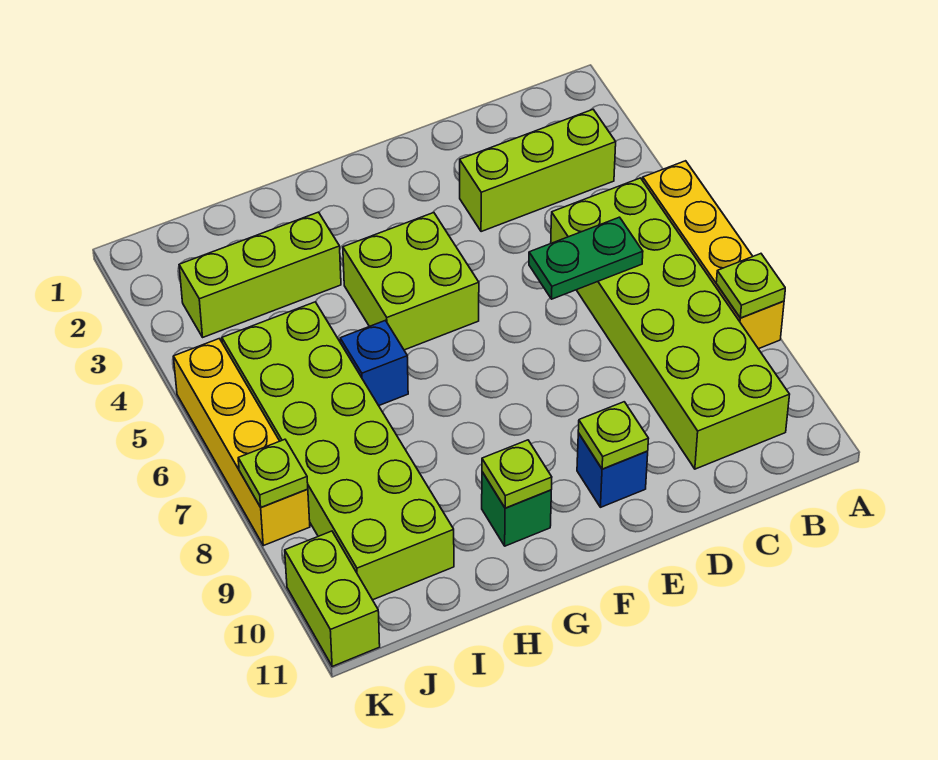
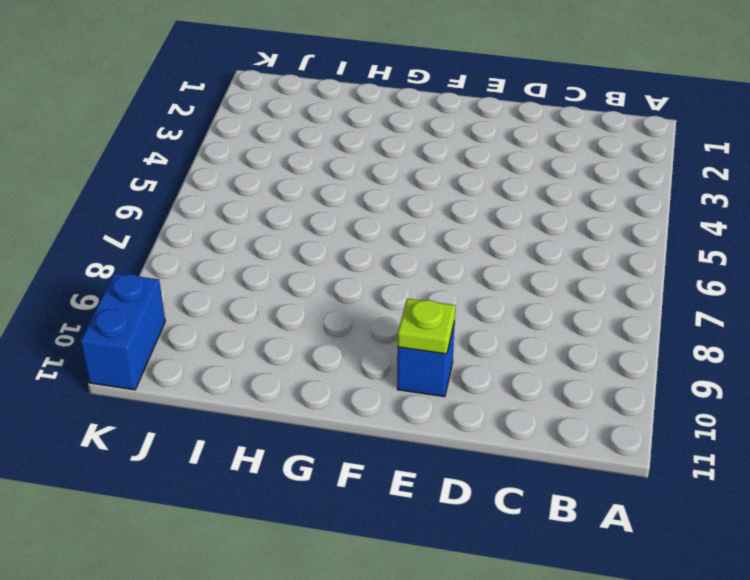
blue brick K10:K11 level 1 -> lime brick K10:K11 level 1
none -> yellow brick A5:A8 level 1
none -> lime brick B3:D3 level 1
none -> lime brick B5:C10 level 1

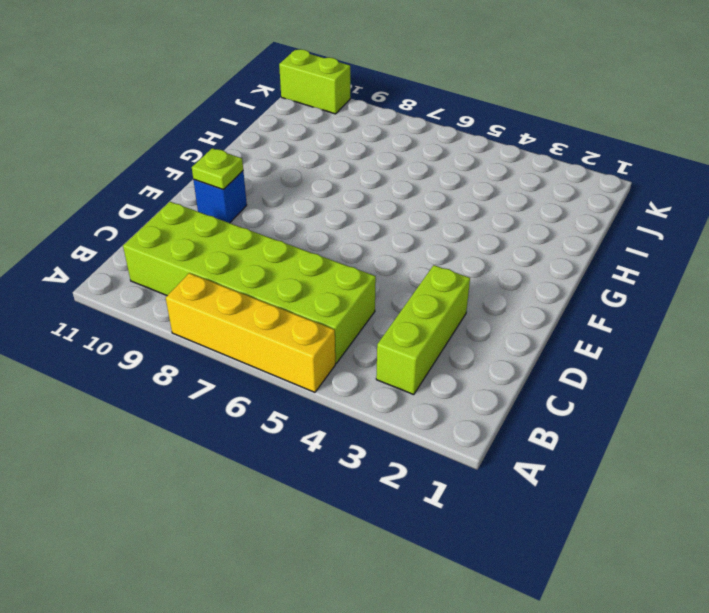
none -> lime brick F4:G5 level 1
none -> green brick G10 level 1
none -> lime brick H3:J3 level 1

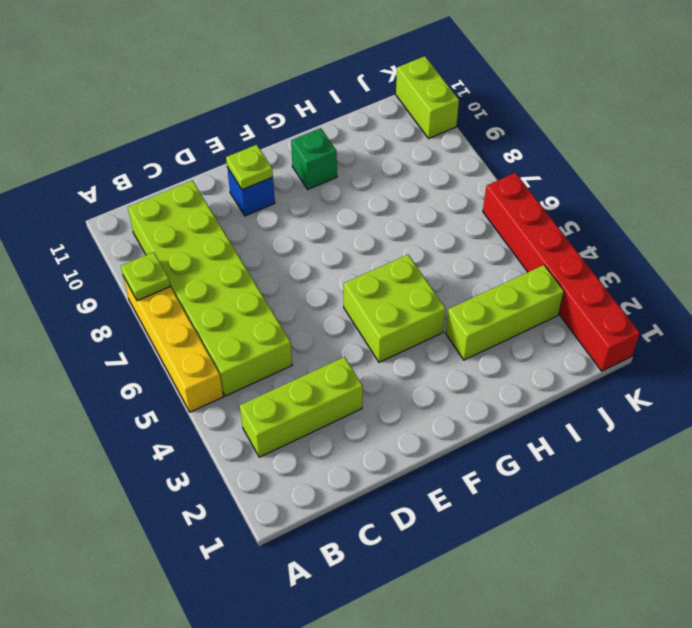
red brick K1:K6 level 1 -> yellow brick K5:K8 level 1
none -> blue brick H6 level 1
none -> lime brick I5:J10 level 1
none -> green plate C6:D6 level 2

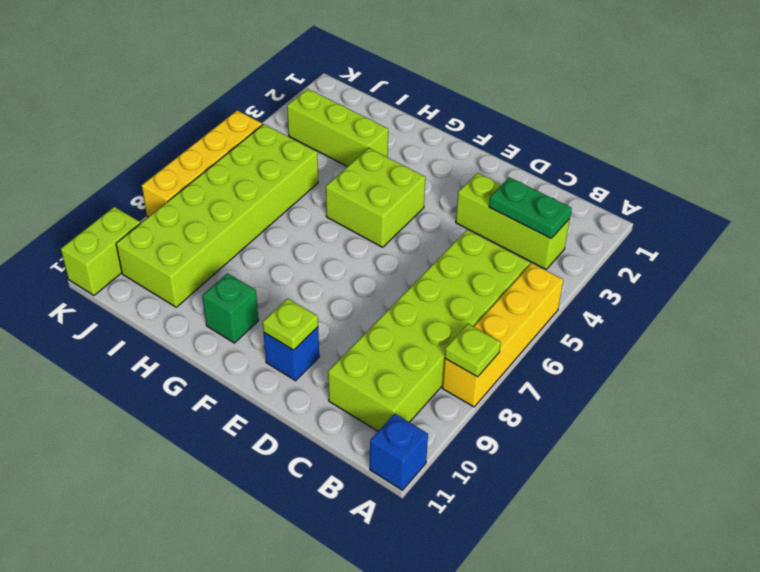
blue brick A11 level 1 -> blue brick H6 level 1
green plate B3:C3 level 2 -> green plate C6:D6 level 2
none -> lime plate G10 level 2
none -> lime plate K8 level 2

